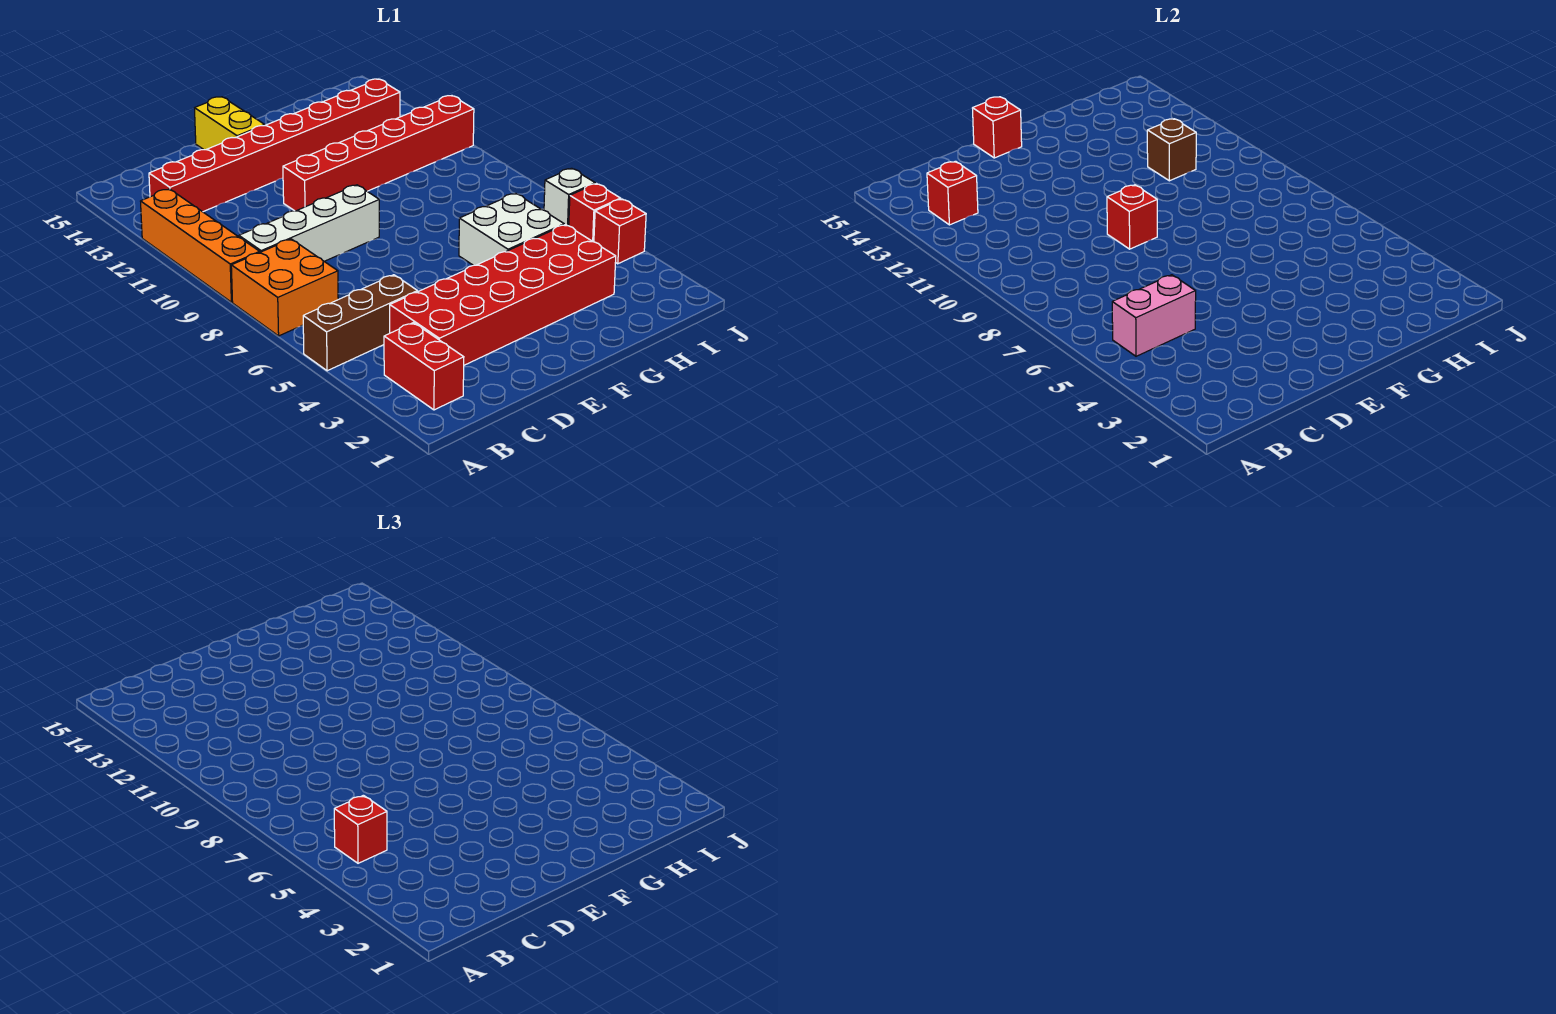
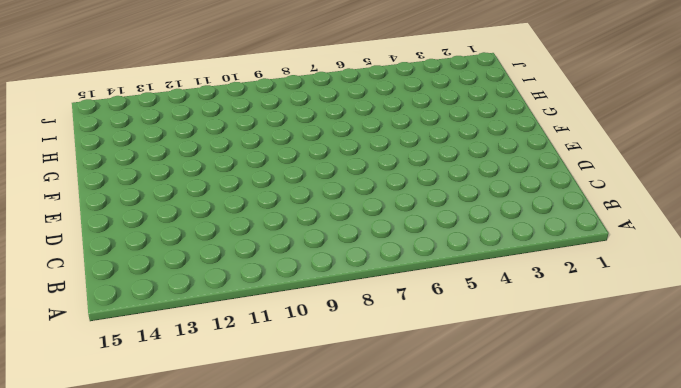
none -> brown brick A5:C5 level 1
none -> orange brick A7:B8 level 1
none -> orange brick A9:A12 level 1

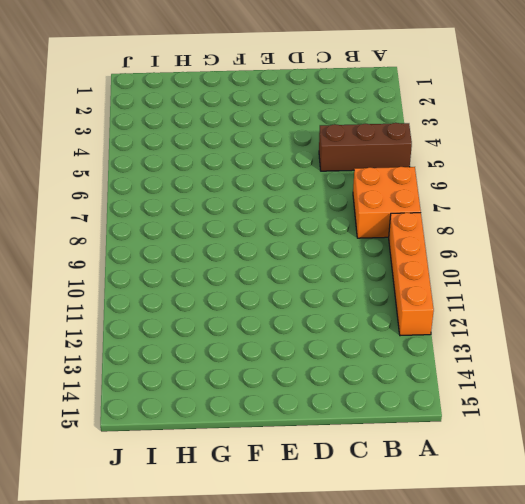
none -> red brick B2:B3 level 1
none -> white brick B9:E9 level 1
none -> red brick B13:I13 level 1

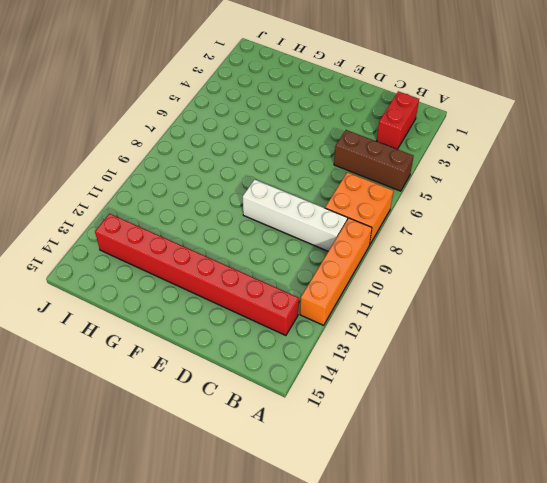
none -> red brick C3:H4 level 1
none -> red brick E11:J11 level 1
none -> yellow brick E14:E15 level 1

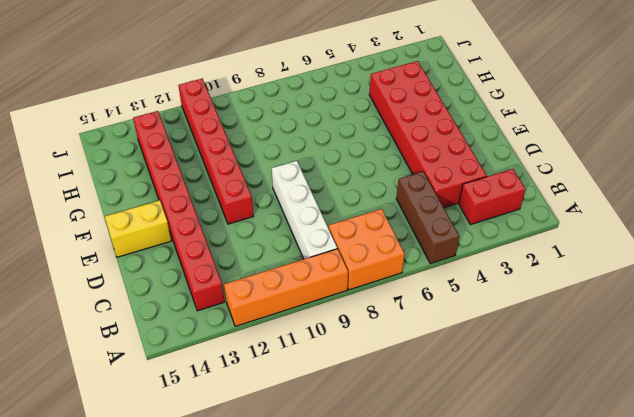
none -> white brick G5:H6 level 1
none -> red brick J4 level 1
none -> red brick J5 level 1

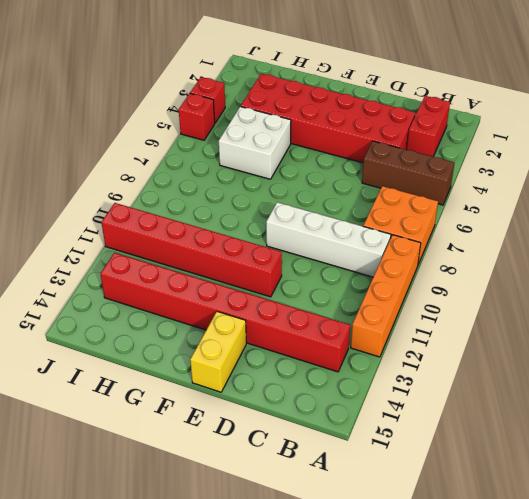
none -> white brick J6 level 1
none -> pink brick B5:C5 level 2
none -> red brick B13 level 2

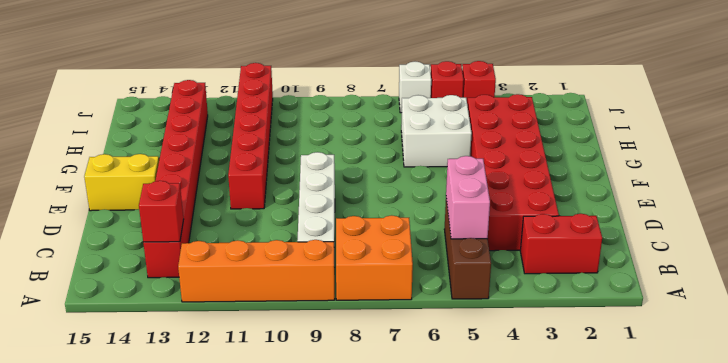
none -> red brick E9 level 2
none -> red brick E15 level 2
none -> brown brick H11 level 2

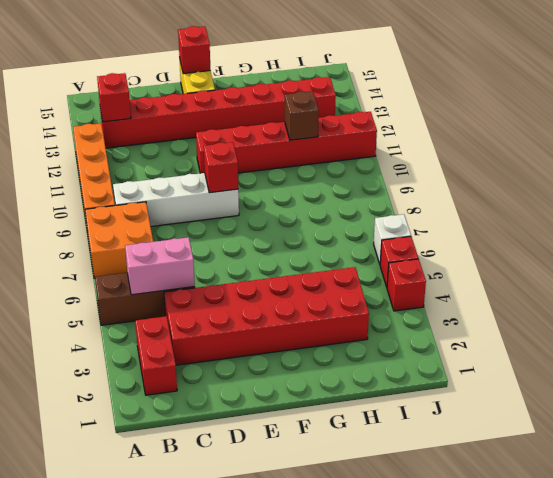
none -> white brick G5:H6 level 1
none -> red brick B5 level 3

